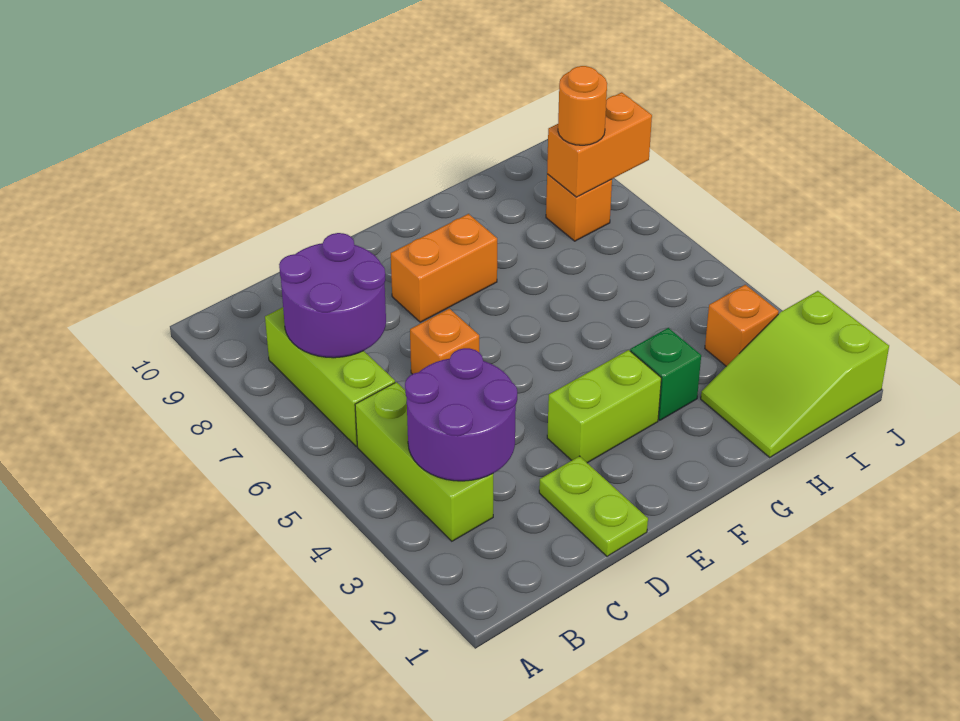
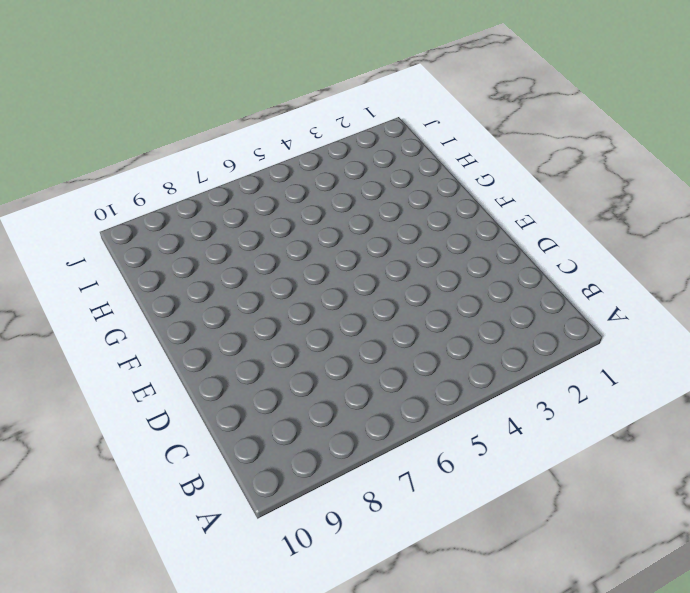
none -> lime brick B3:B5 level 1
none -> lime brick B6:B8 level 1
none -> lime plate D1:D2 level 1

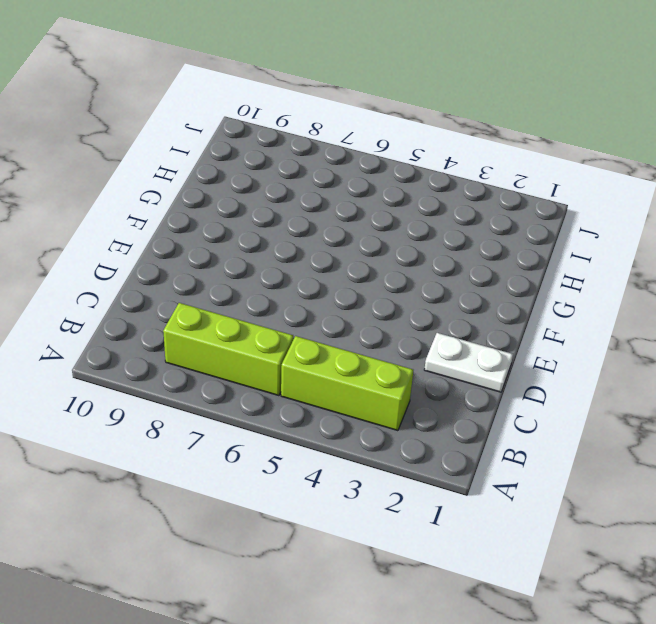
white plate D1:D2 level 1 -> lime plate D1:D2 level 1
none -> orange brick D6 level 1
none -> lime brick E3:F3 level 1
none -> orange brick E8:F8 level 1

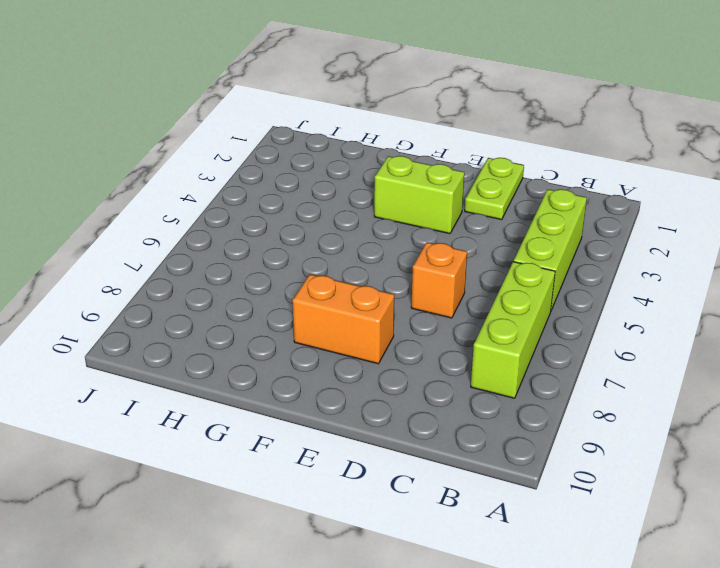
none -> green brick G3 level 1
none -> lime slope H1:J2 level 1 top J
none -> orange brick I3 level 1

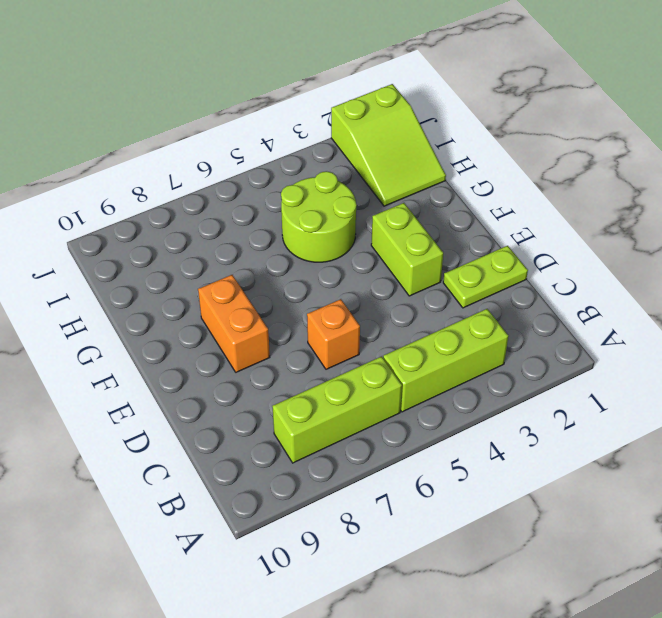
lime round brick G4:H5 level 1 -> none
none -> green brick G3 level 1
none -> orange brick I3 level 1
none -> orange brick I8 level 1

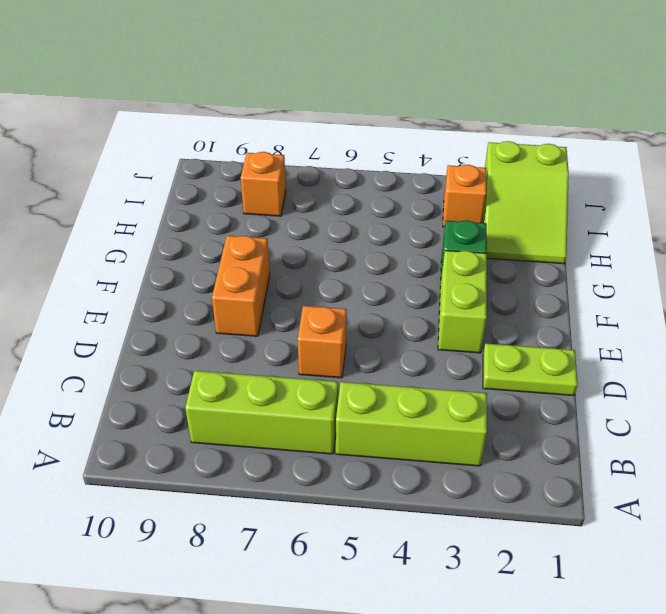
none -> purple round brick B3:C4 level 2
none -> purple round brick B7:C8 level 2
none -> orange brick I8:J8 level 2

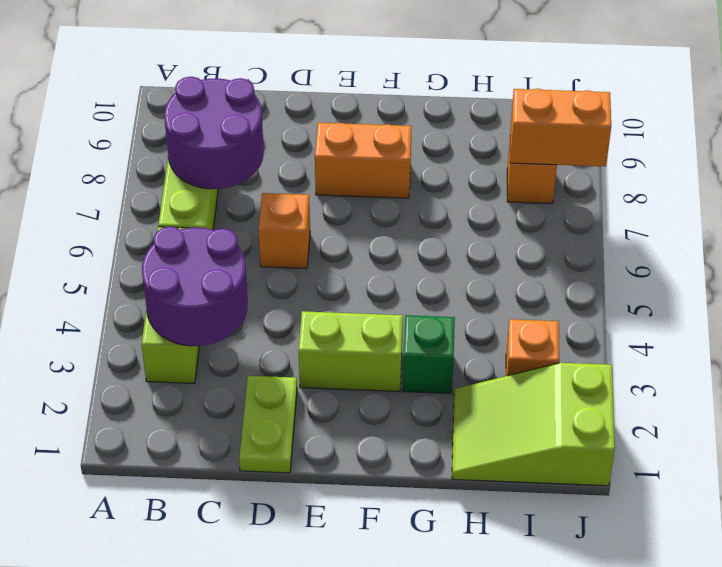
none -> orange round brick I8 level 3

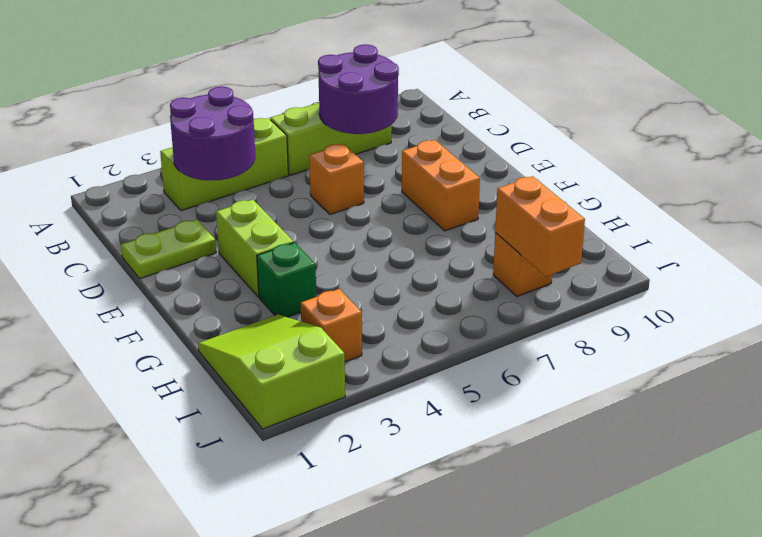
none -> orange round brick I8 level 3

